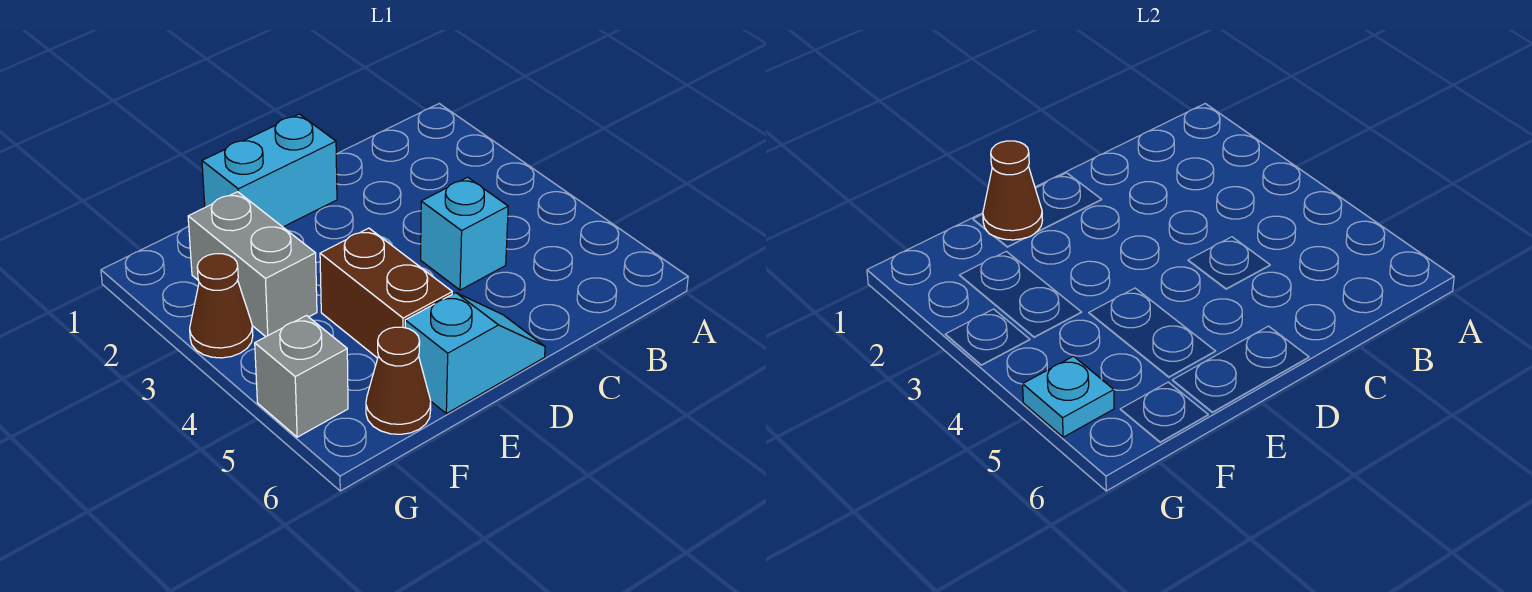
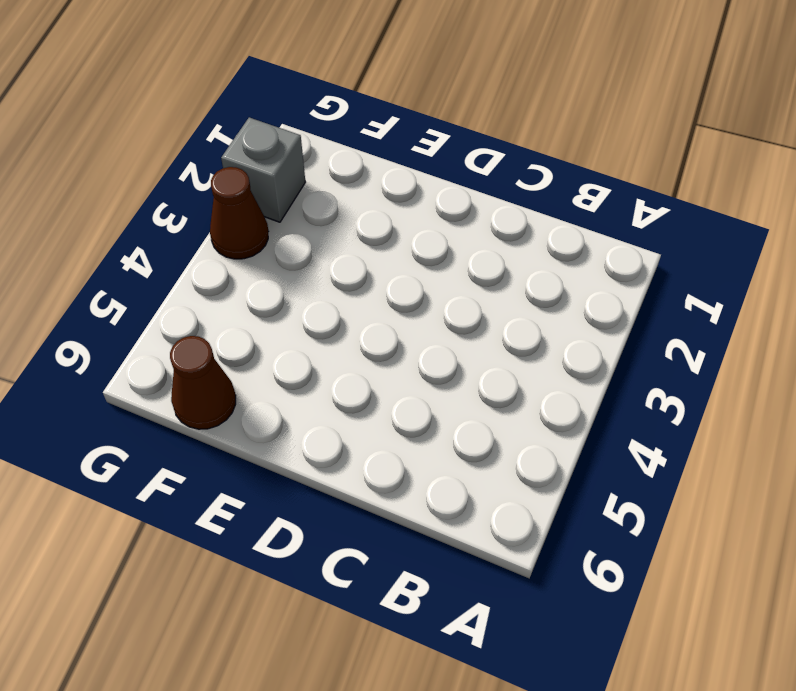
grey brick G2 level 1 -> grey brick G5 level 1
none -> cyan brick C4 level 1
none -> cyan brick D1:E1 level 1

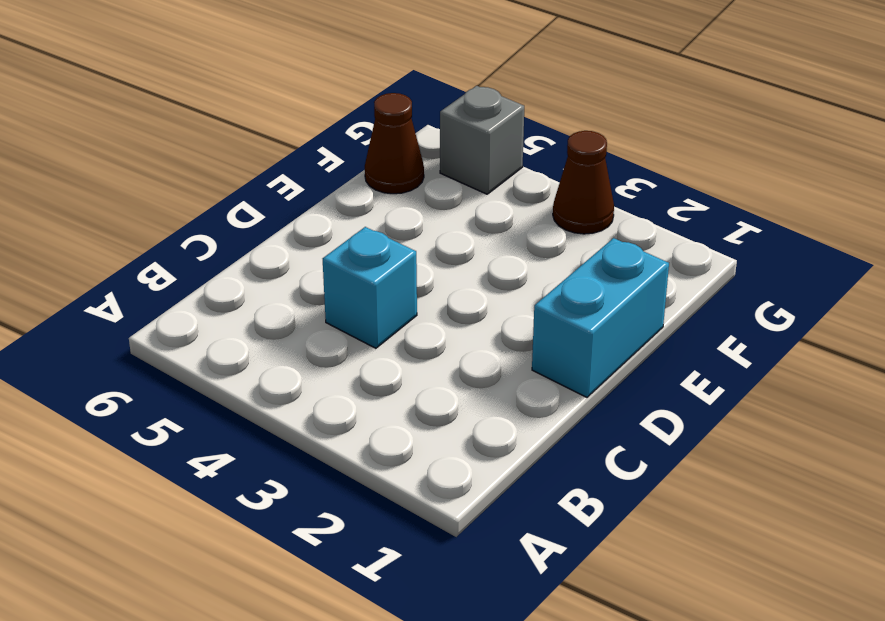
none -> cyan slope D6:E6 level 1 top E
none -> brown brick E4:E5 level 1

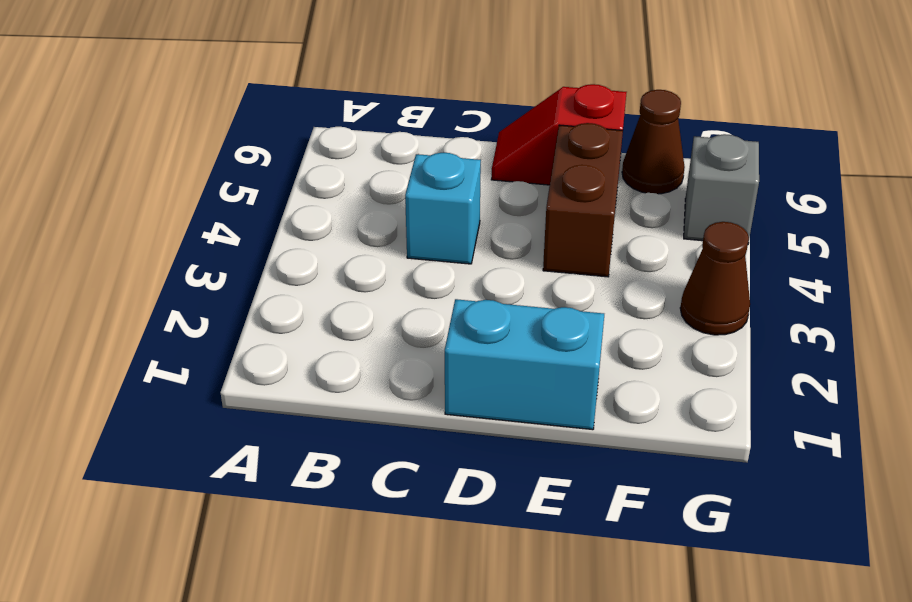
red slope D6:E6 level 1 top E -> cyan slope D6:E6 level 1 top E
none -> grey brick F2:F3 level 1
none -> brown cone E1 level 2

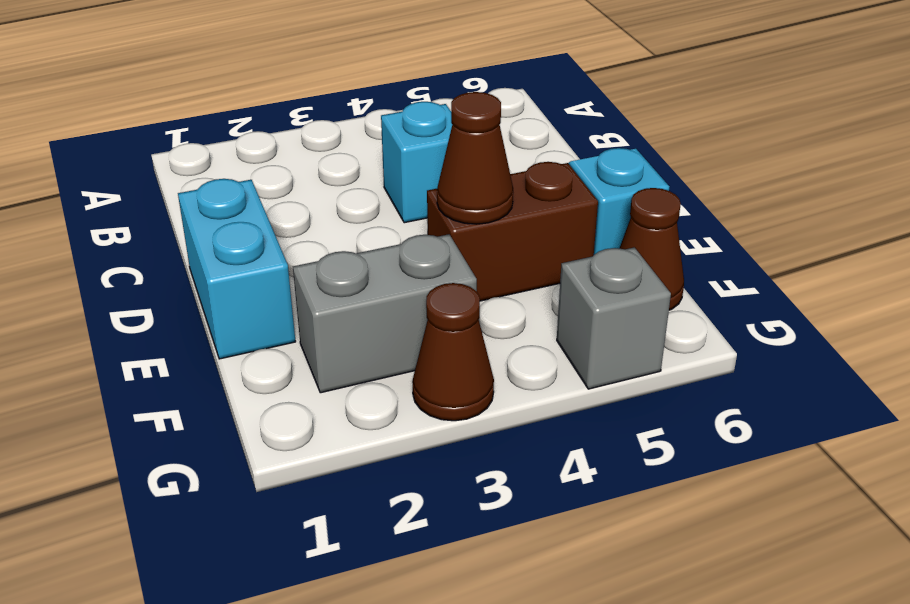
brown cone E4 level 2 -> brown cone E1 level 2
none -> cyan plate G5 level 2

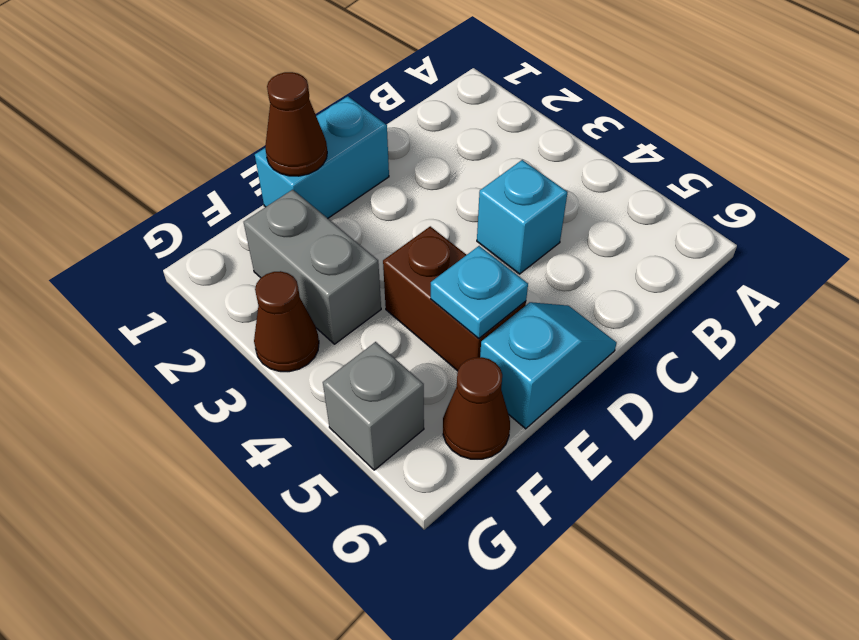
cyan plate E5 level 2 -> cyan plate G5 level 2

